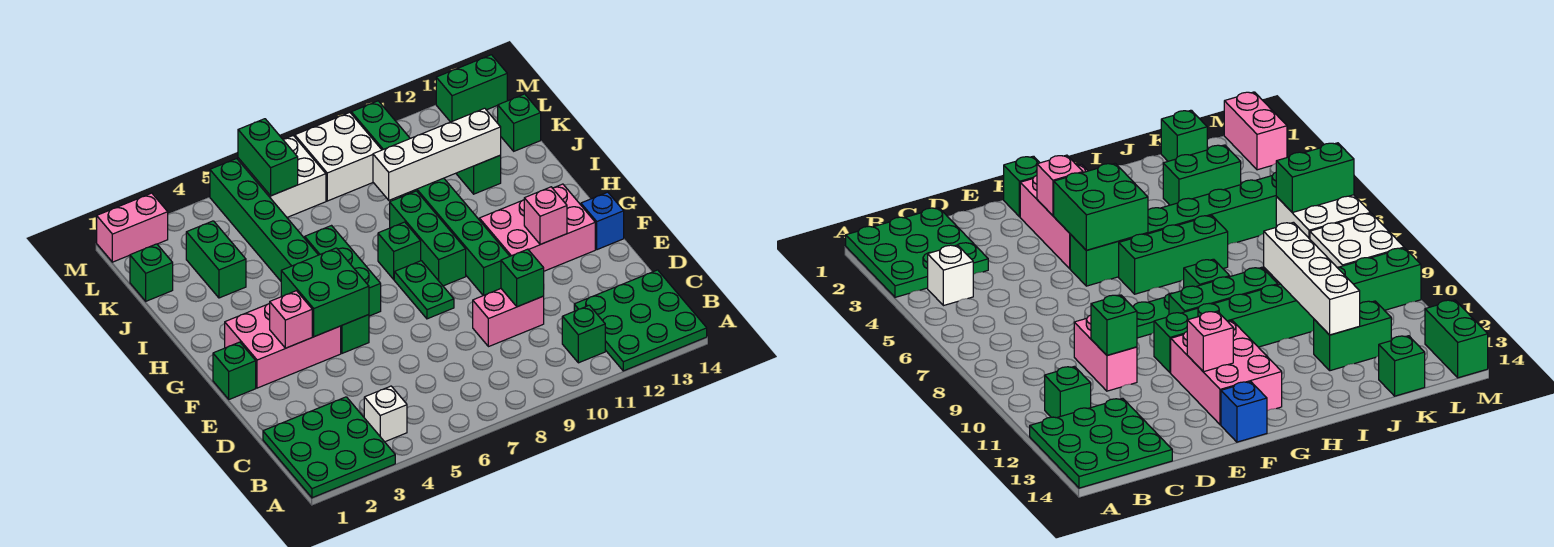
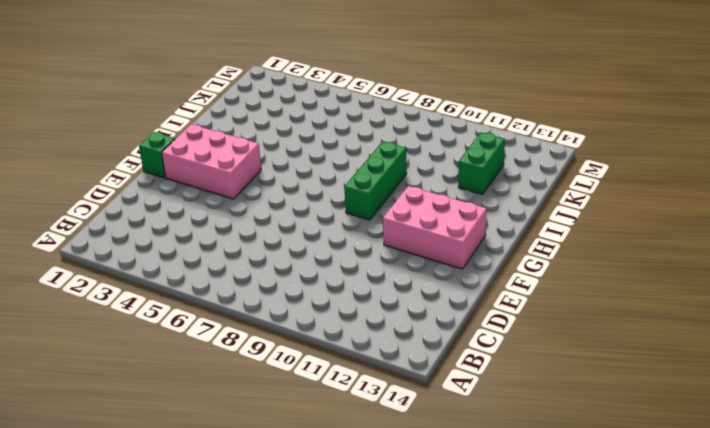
none -> green plate A1:C3 level 1
none -> green plate A12:C14 level 1
none -> white brick B4 level 1

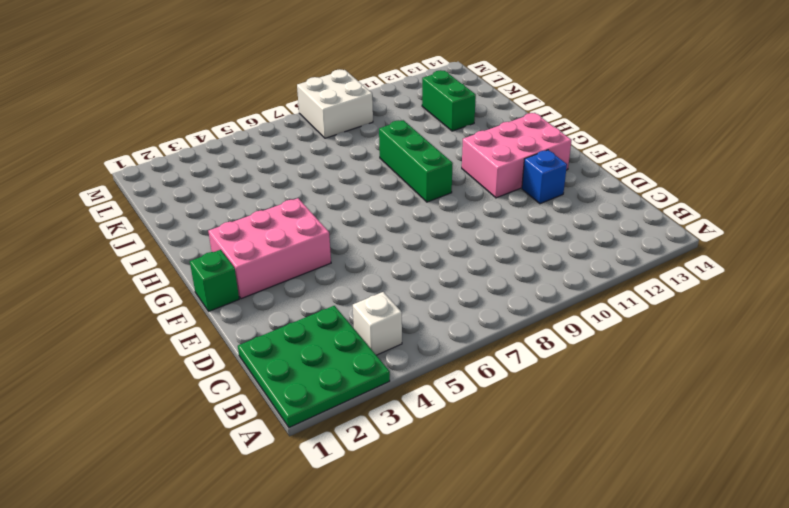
blue brick E12 level 1 -> blue brick F14 level 1
none -> green plate A12:C14 level 1
none -> green brick B11 level 1
none -> pink brick D9:D10 level 1

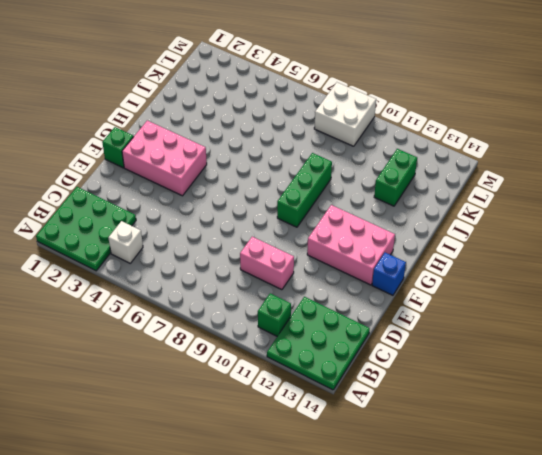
none -> green brick F5:M5 level 1
none -> green plate F8:G8 level 1
none -> green brick F10:M10 level 1

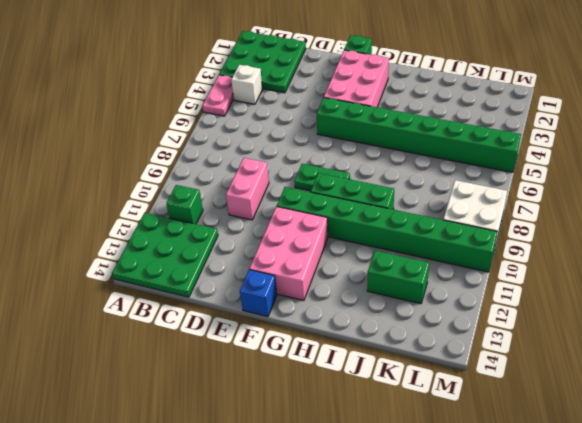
pink plate A4:A5 level 1 -> none
none -> green brick G6:I6 level 1
none -> green brick H8 level 1
none -> green brick J3:K3 level 1

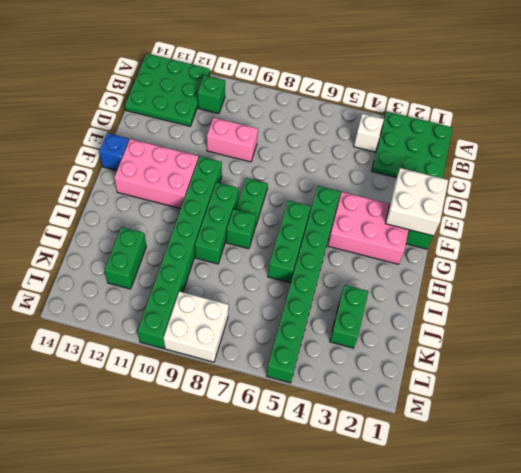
white brick E1:F2 level 2 -> white brick L6:M7 level 1
none -> green brick K1 level 1
none -> green brick K14 level 1
none -> pink brick M1:M2 level 1

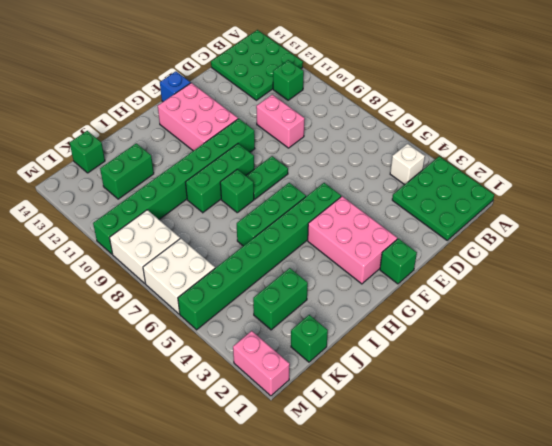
none -> green brick M13:M14 level 1
none -> green brick D10 level 2
none -> pink brick F3 level 2

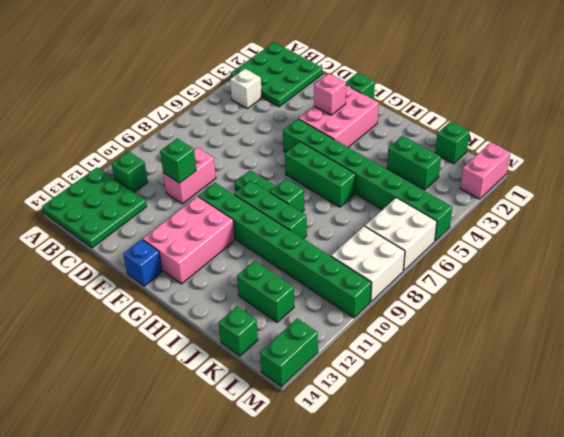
none -> green brick F4:G5 level 2
none -> pink brick F12 level 2
none -> white brick J9:J12 level 2

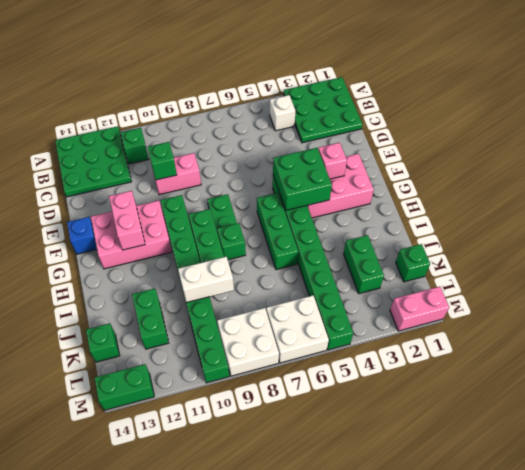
pink brick F12:G12 level 2 -> pink brick F12 level 2
white brick J9:J10 level 2 -> white brick J9:J12 level 2
none -> green brick F1 level 1
none -> green brick L6:M6 level 2

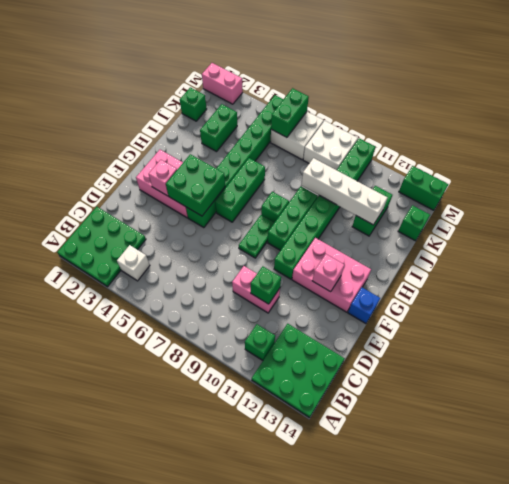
none -> green brick F1 level 1

